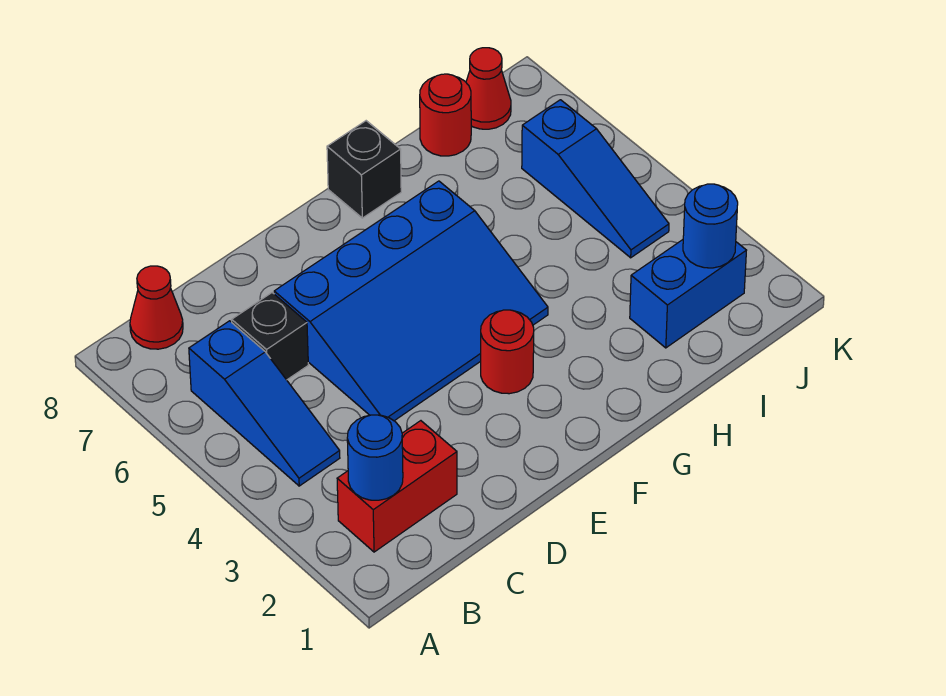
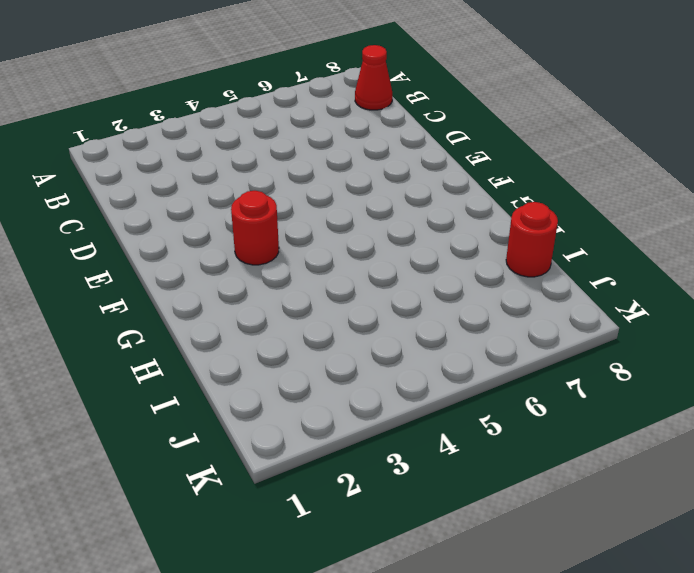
none -> red brick B2:C2 level 1
none -> blue slope B4:B6 level 1 top 6
none -> black brick C6 level 1

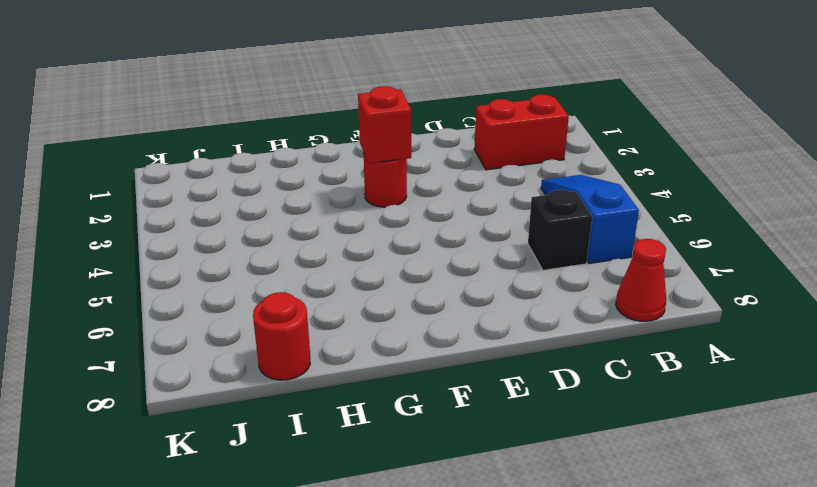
red brick F3 level 2 -> none
none -> blue slope D4:G6 level 1 top 6
none -> black brick G8 level 1
none -> blue brick I2:J2 level 1

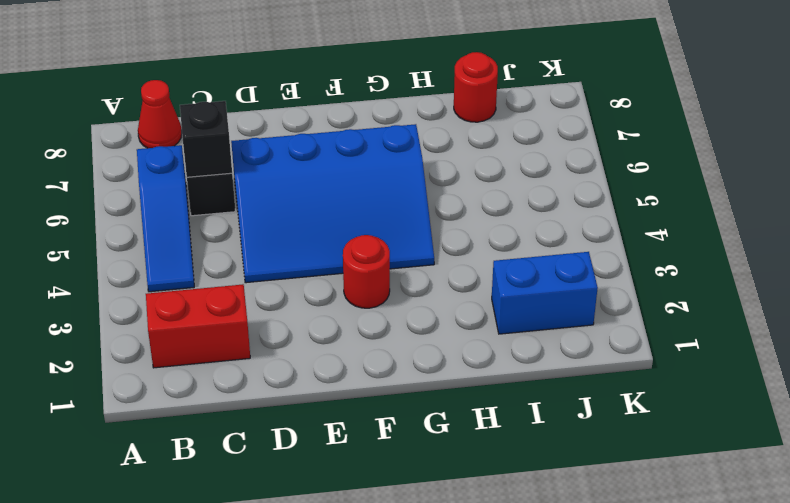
black brick C6 level 2 -> black brick G8 level 1
none -> blue slope J4:J6 level 1 top 6
none -> red cone J8 level 1
none -> blue round brick B2 level 2

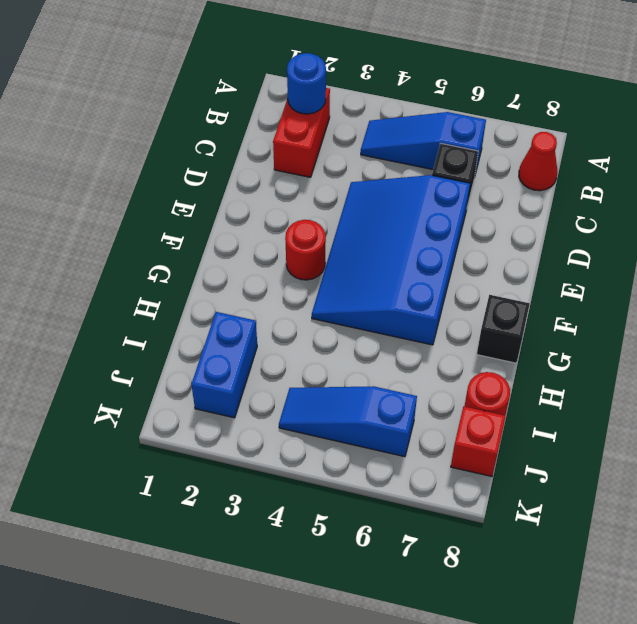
red brick J8 level 1 -> red cone J8 level 1
none -> blue round brick J2 level 2

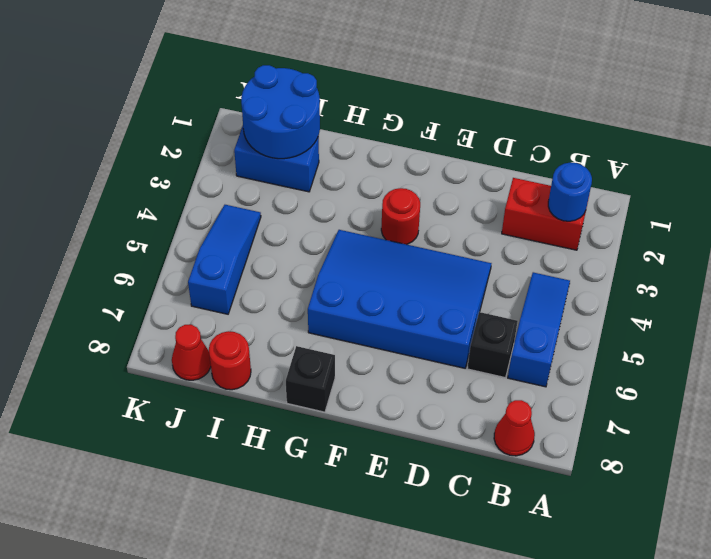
blue round brick I1:J2 level 2 -> blue round brick J2 level 2

